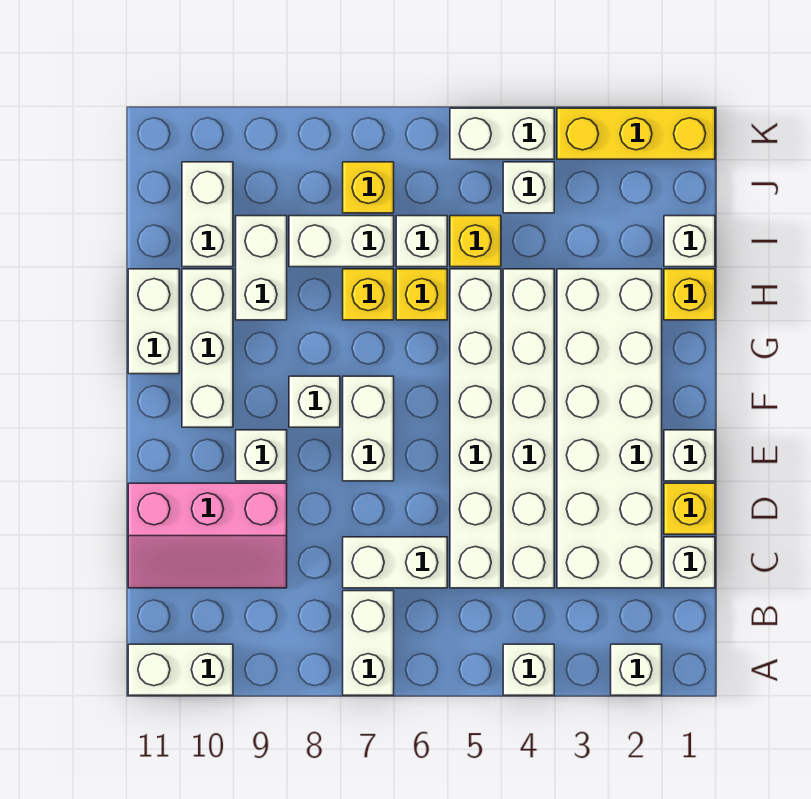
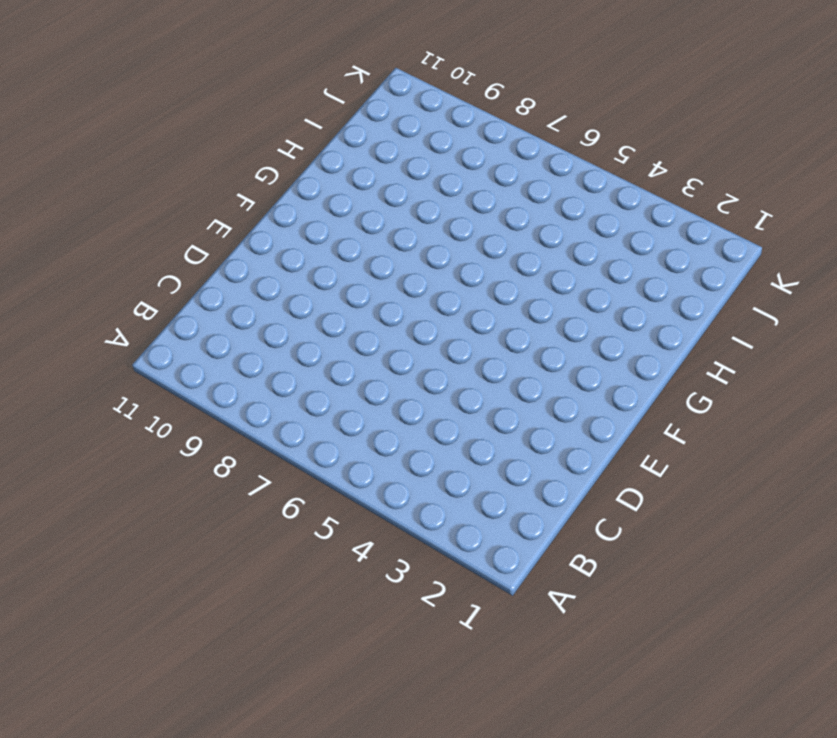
none -> white brick A2 level 1
none -> white brick A4 level 1
none -> white brick A7:B7 level 1
none -> white brick A10:A11 level 1

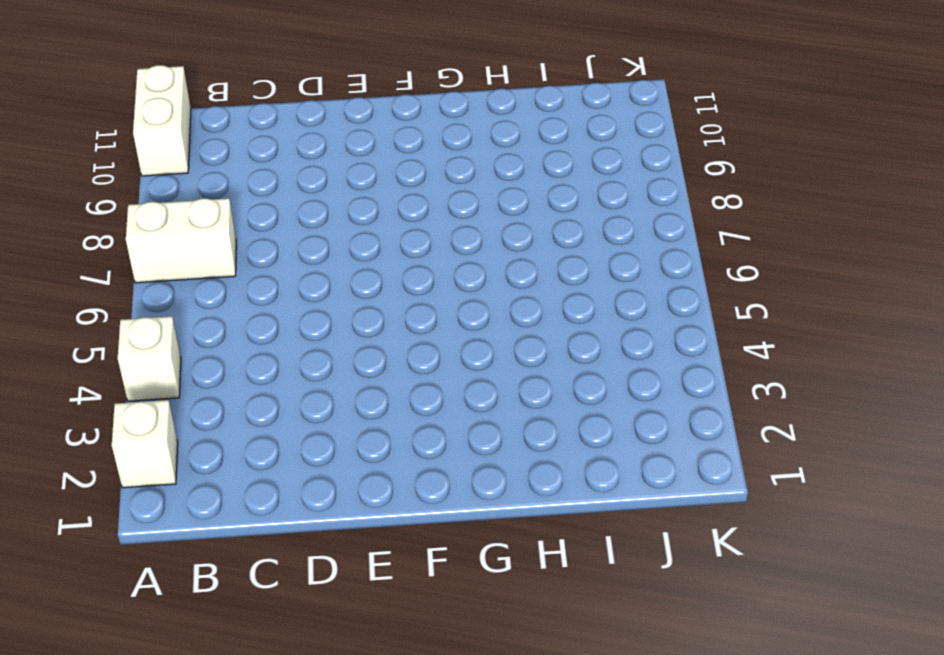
none -> white brick C1 level 1
none -> white brick C2:H3 level 1
none -> white brick C4:H4 level 1
none -> white brick C5:H5 level 1

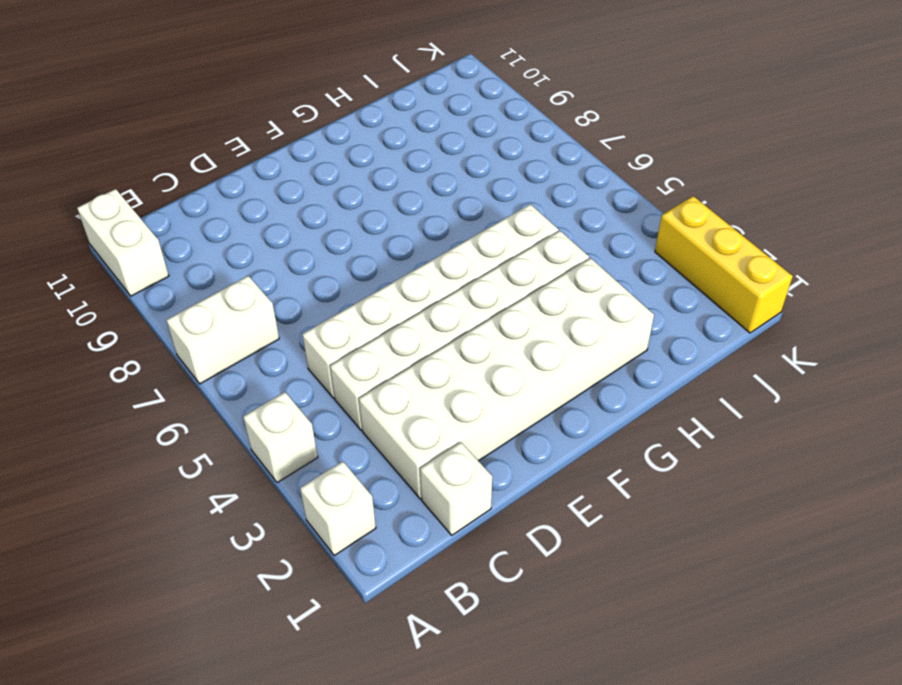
none -> white brick C6:C7 level 1
none -> pink slope C9:D11 level 1 top D
none -> yellow brick D1 level 1
none -> white brick E1 level 1

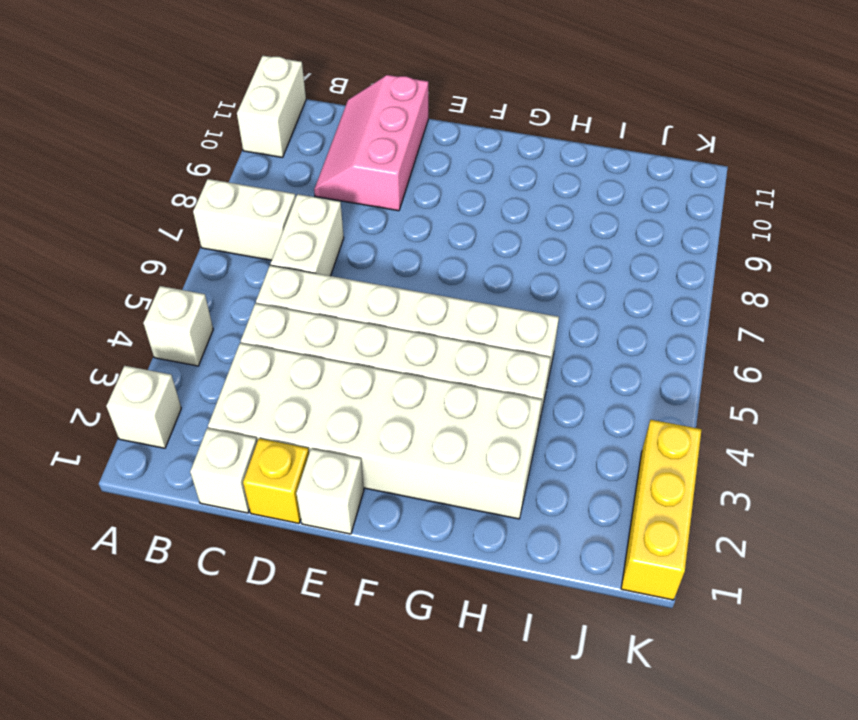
none -> white brick E7:F7 level 1
none -> white brick E9 level 1
none -> white brick F8 level 1
none -> white brick F10:H10 level 1

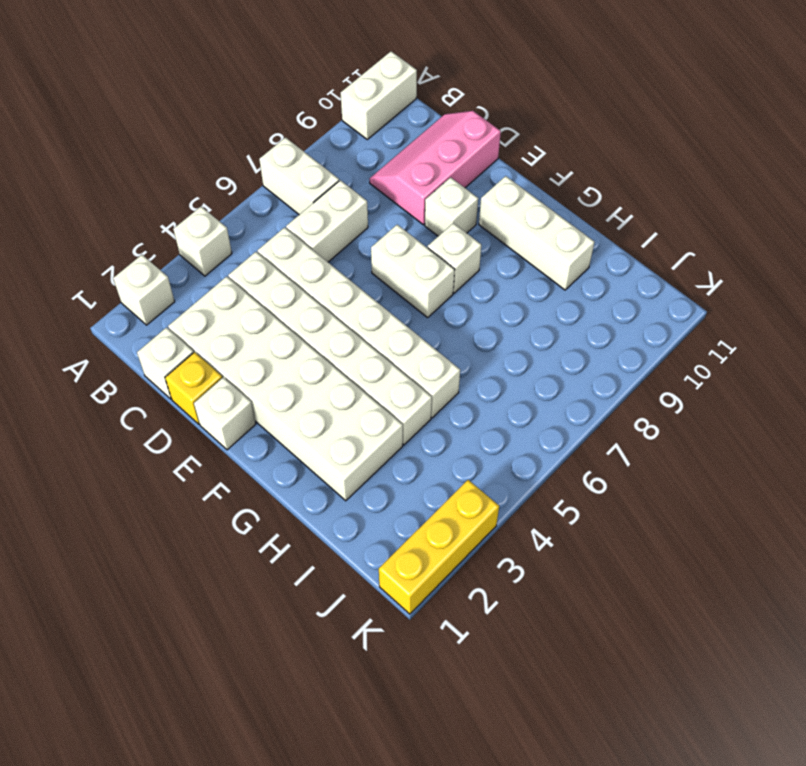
none -> white brick G11:H11 level 1
none -> yellow brick H1 level 1
none -> yellow brick H6 level 1
none -> yellow brick H7 level 1

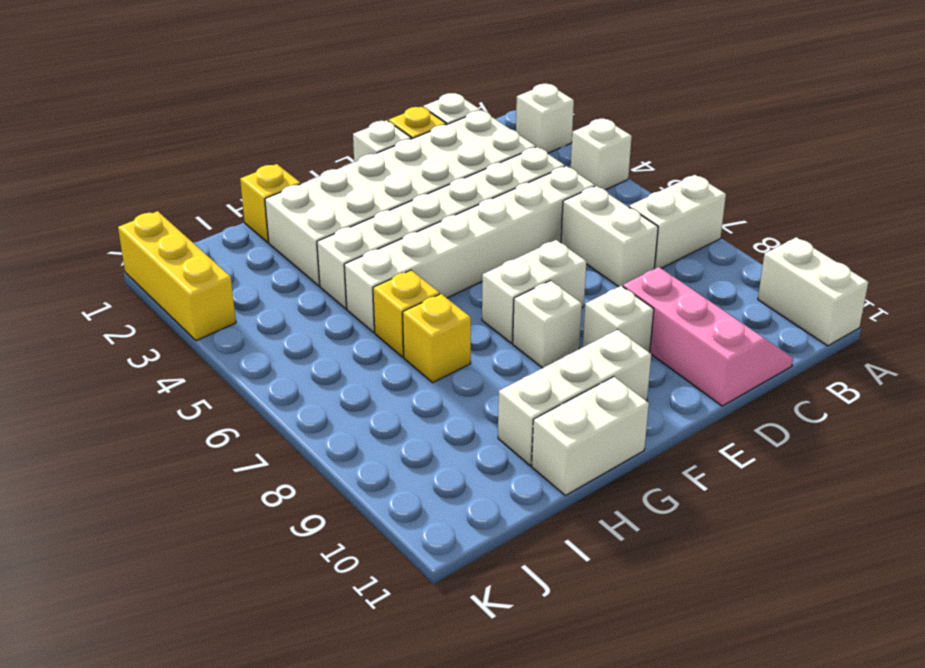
none -> white brick H9:I9 level 1
none -> white brick I1 level 1
none -> yellow brick I5 level 1
none -> white brick I6 level 1

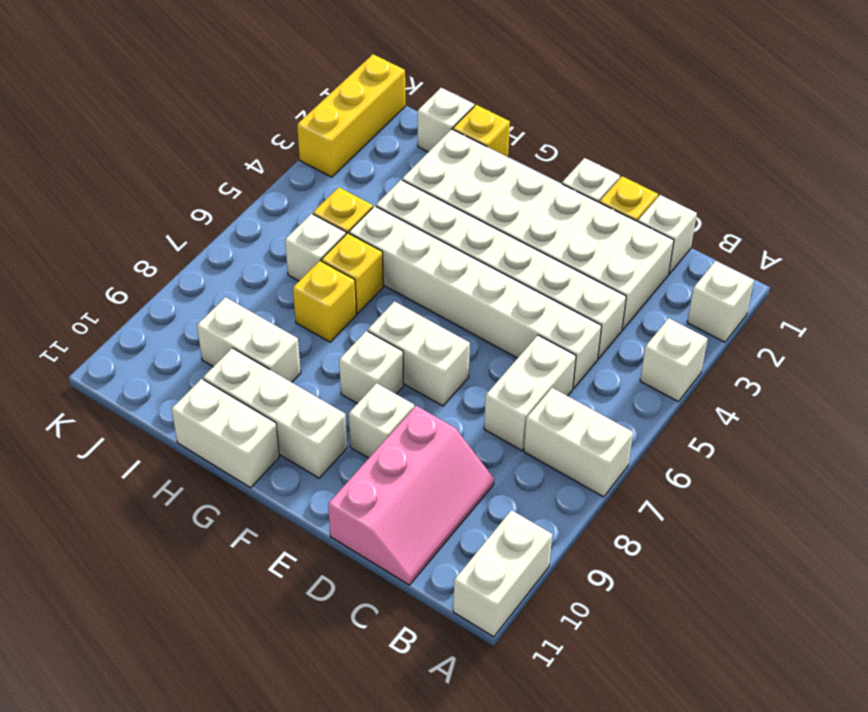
none -> white brick I7:I8 level 1
none -> white brick I10:J10 level 1
none -> white brick J4 level 1
none -> yellow brick J7 level 1

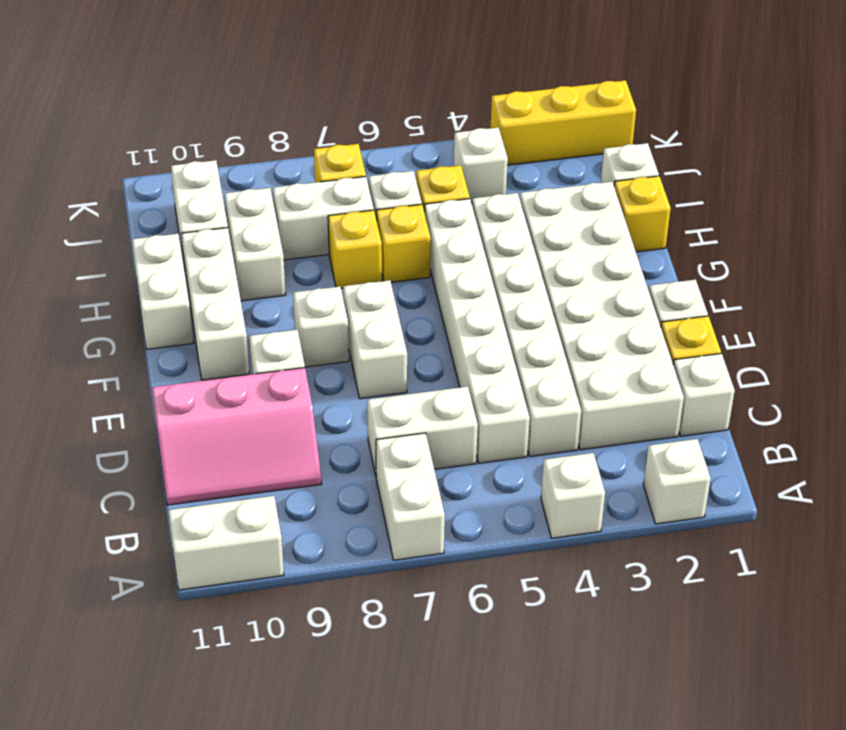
none -> white brick K4:K5 level 1

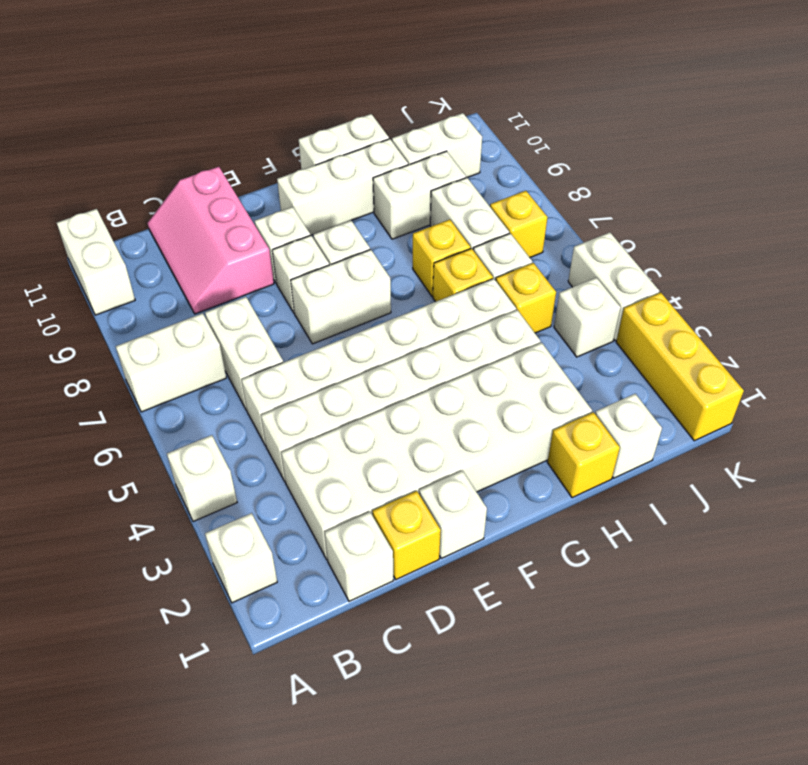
white brick E8 level 1 -> none

